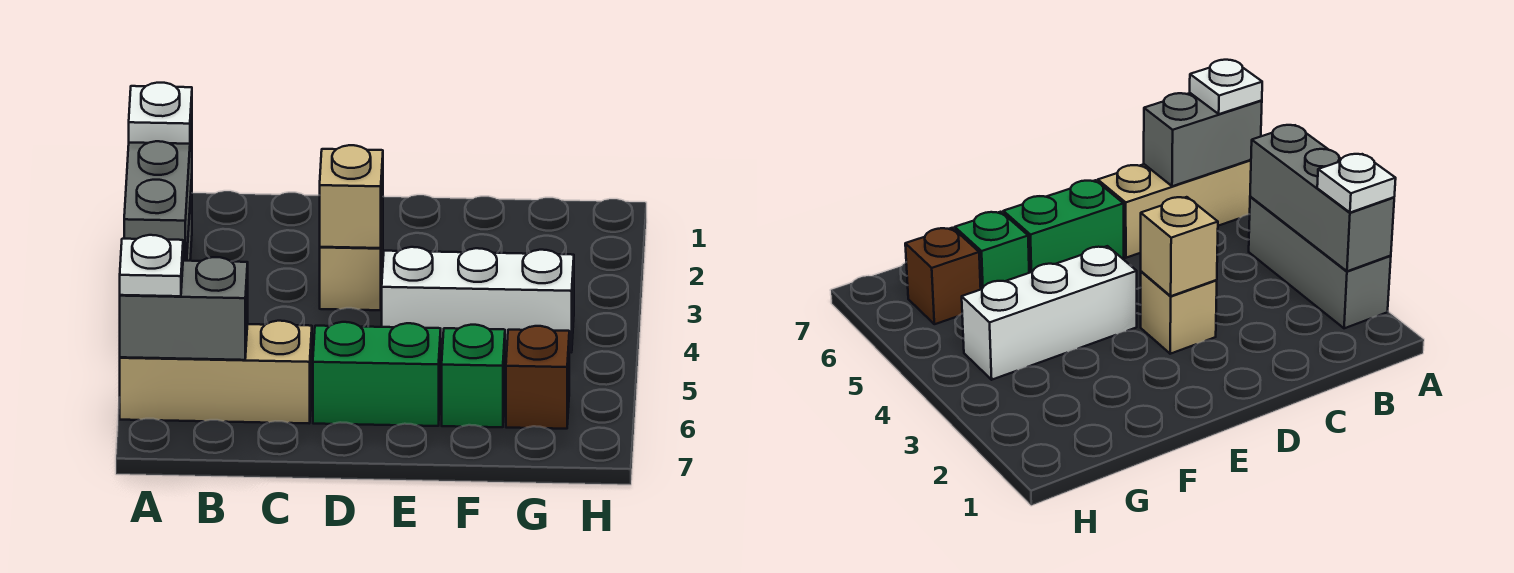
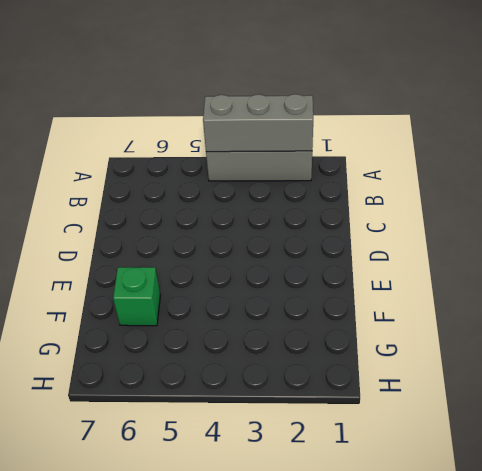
none -> tan brick A6:C6 level 1
none -> tan brick D3 level 1
none -> green brick D6:E6 level 1

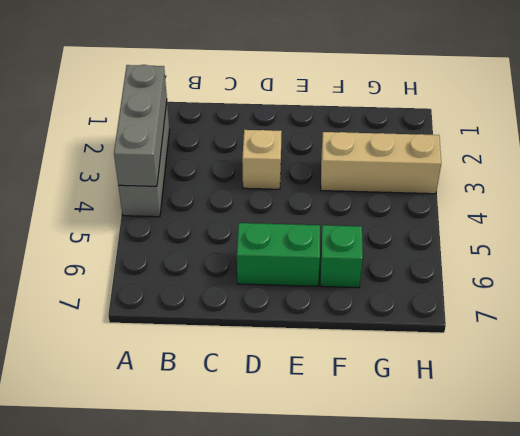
tan brick F3:H3 level 1 -> tan brick A6:C6 level 1
none -> white brick E4:G4 level 1
none -> brown brick G6 level 1
none -> grey brick A6:B6 level 2

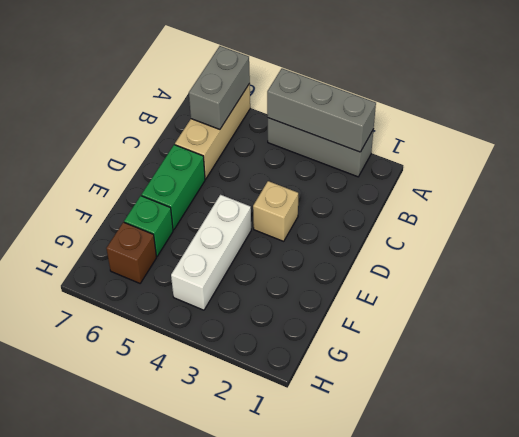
none -> tan brick D3 level 2
none -> white plate A2 level 3
none -> white plate A6 level 3

